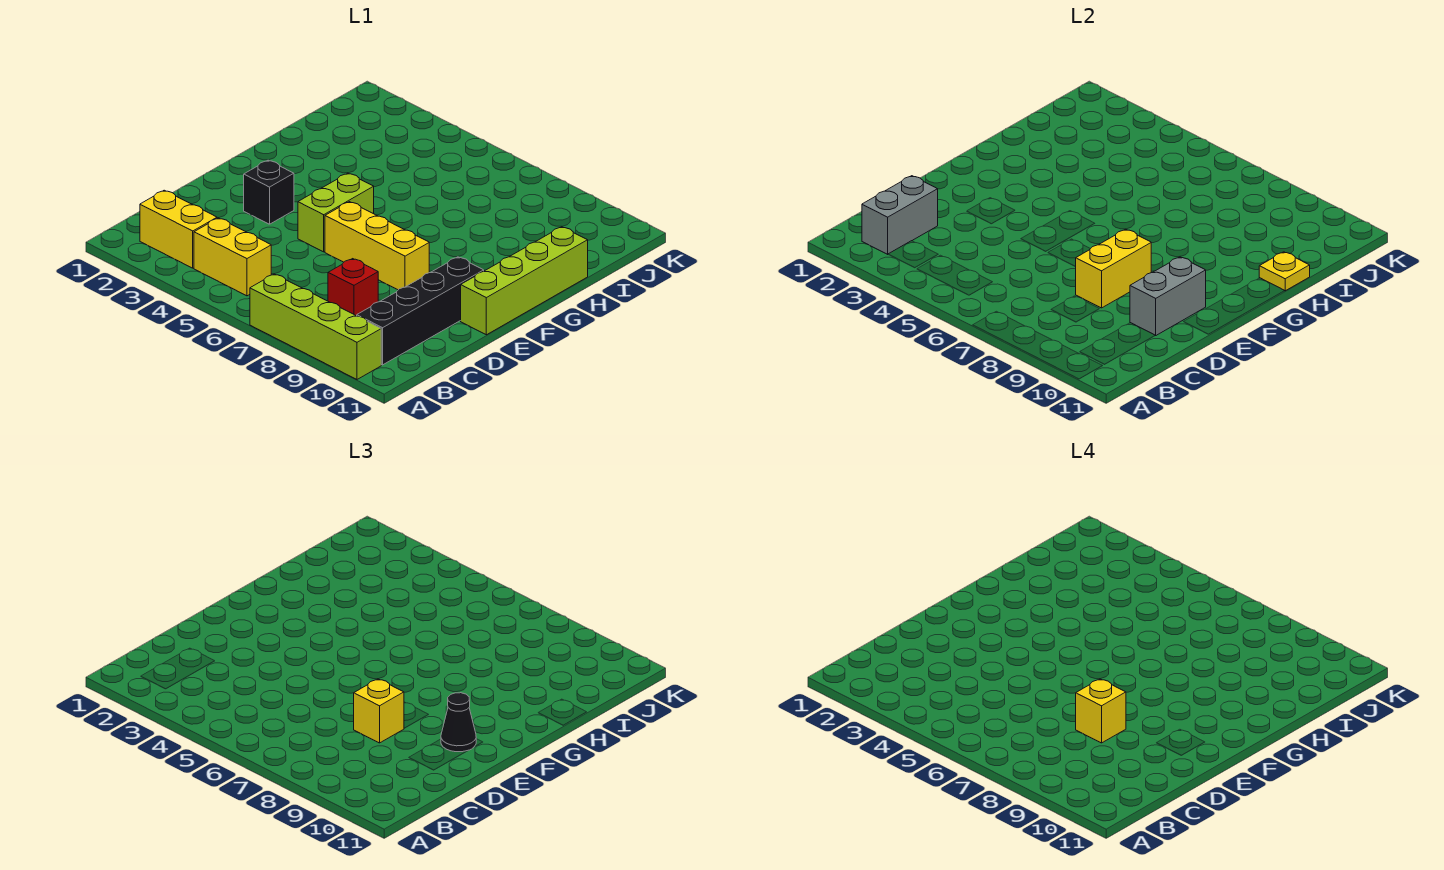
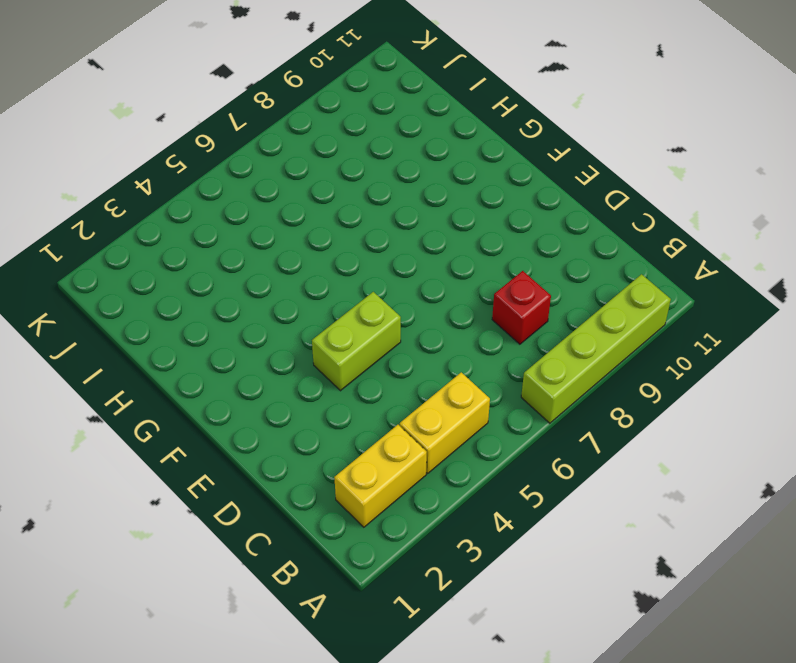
lime brick E4:E5 level 1 -> lime brick E5:F5 level 1
none -> black brick B10:E10 level 1
none -> black brick E3 level 1
none -> yellow brick E6:E8 level 1

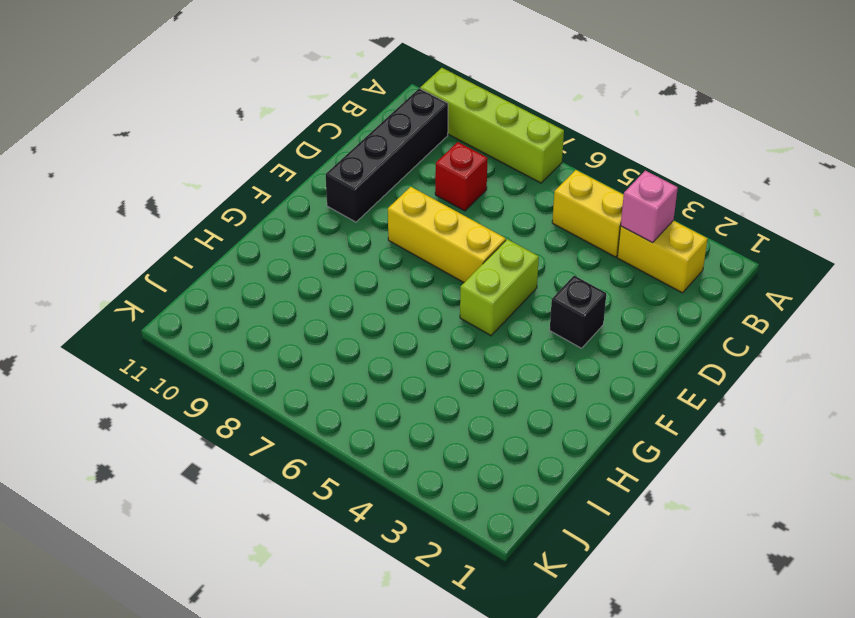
pink brick B3 level 2 -> none
none -> lime brick E11:H11 level 1
none -> grey brick B2:C2 level 2
none -> yellow brick D8:E8 level 2

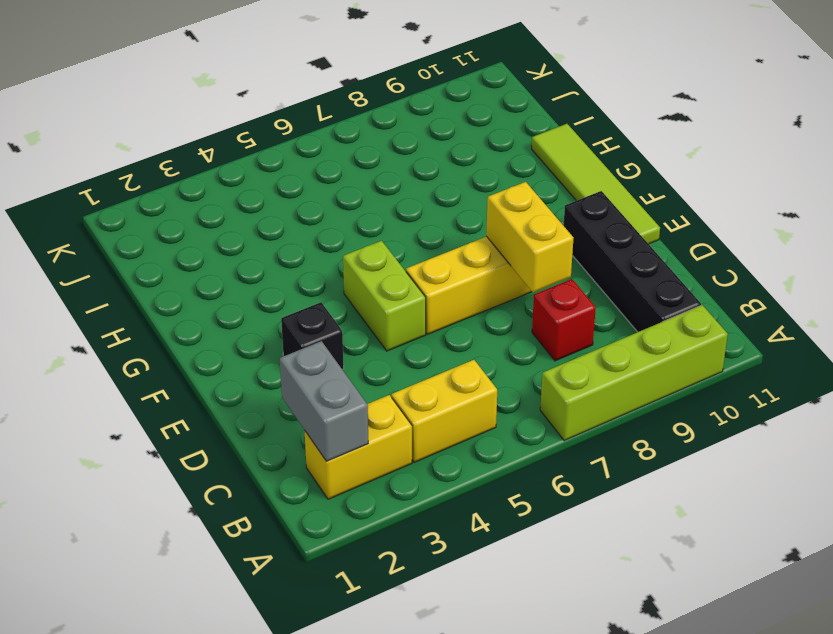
lime tile E11:H11 level 1 -> lime brick E11:H11 level 1
none -> grey brick D10:E10 level 2
none -> yellow plate H11 level 2
none -> yellow brick D8 level 3

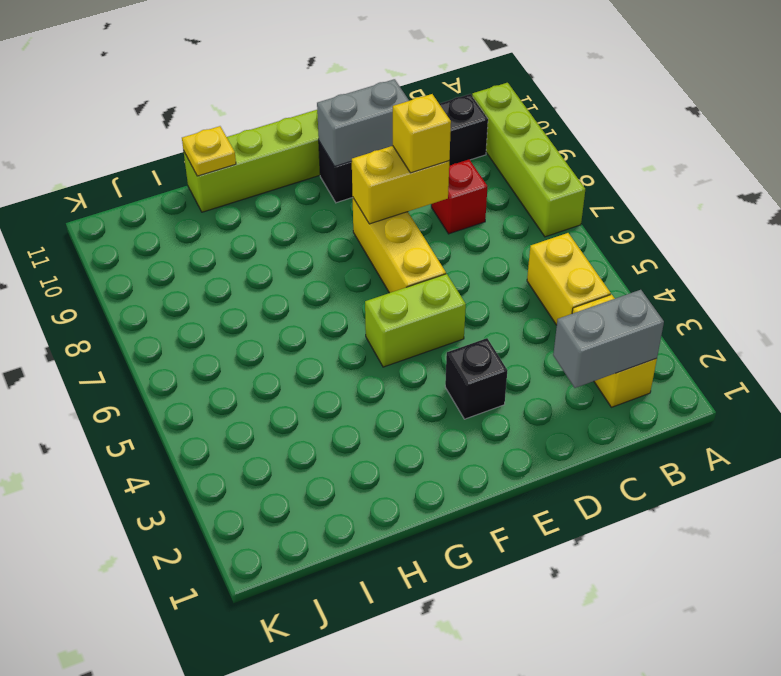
none -> black cone E10 level 3
none -> yellow brick D8 level 4

